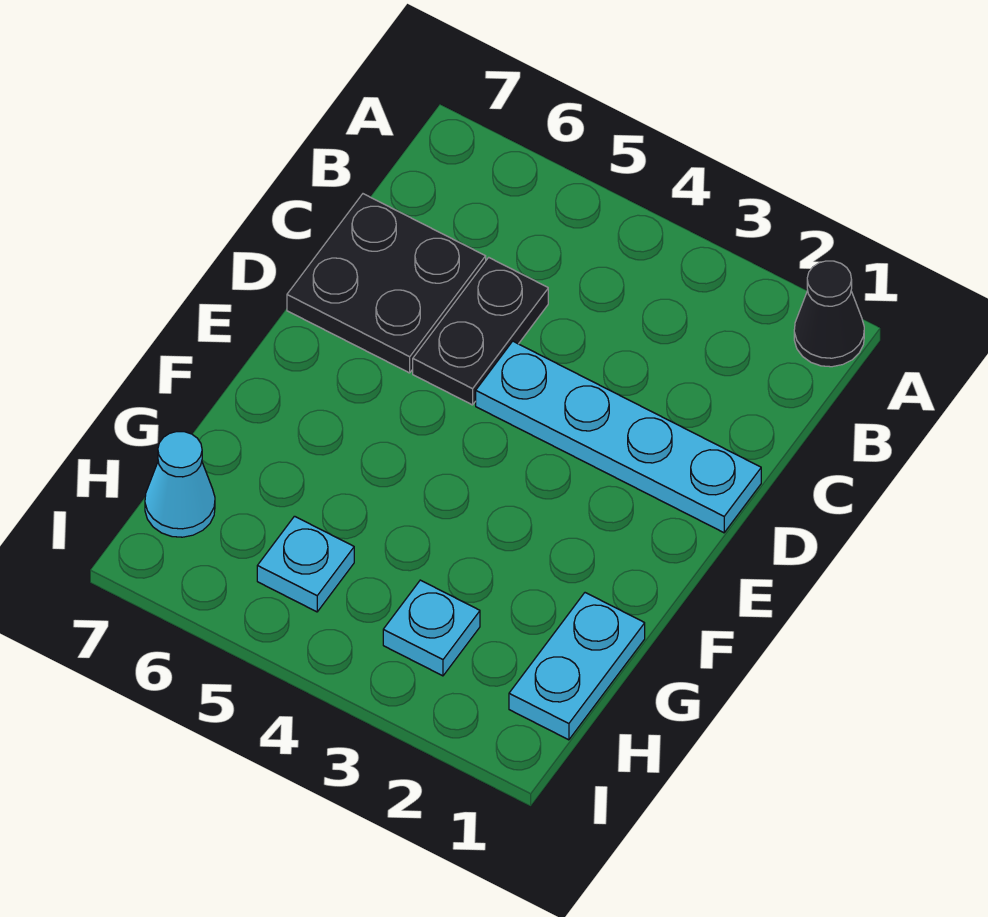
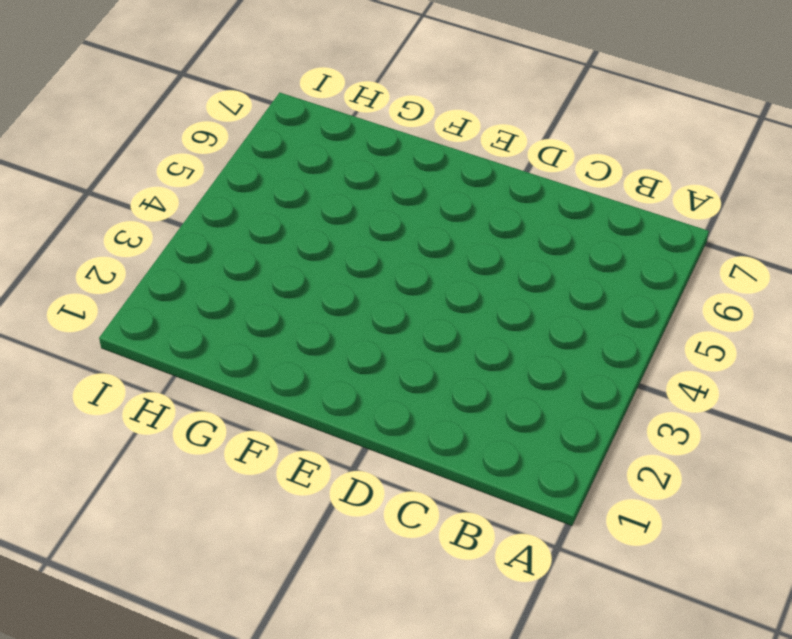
none -> black cone A1 level 1
none -> black plate C5:D5 level 1

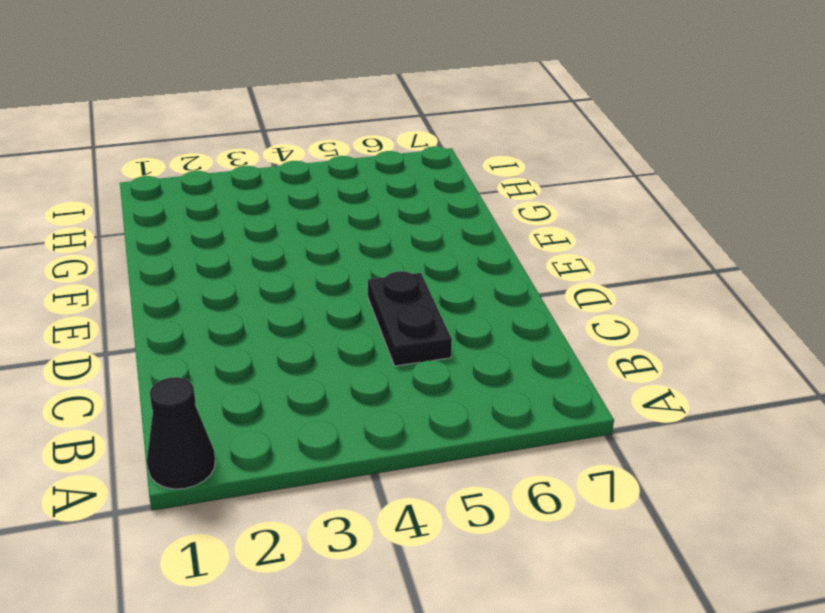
none -> black plate C6:D7 level 1
none -> cyan plate D1:D4 level 1

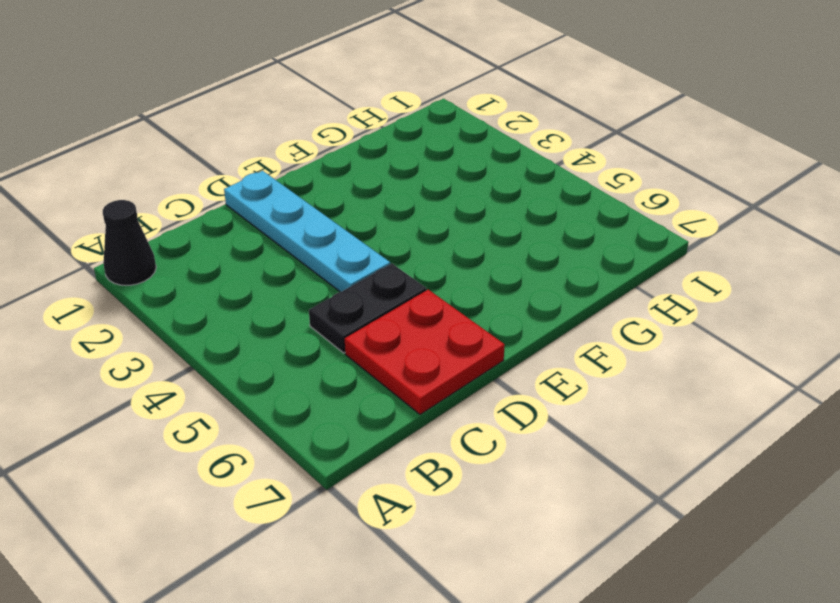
red plate C6:D7 level 1 -> black plate C6:D7 level 1
none -> cyan plate G1:H1 level 1
none -> cyan plate H3 level 1

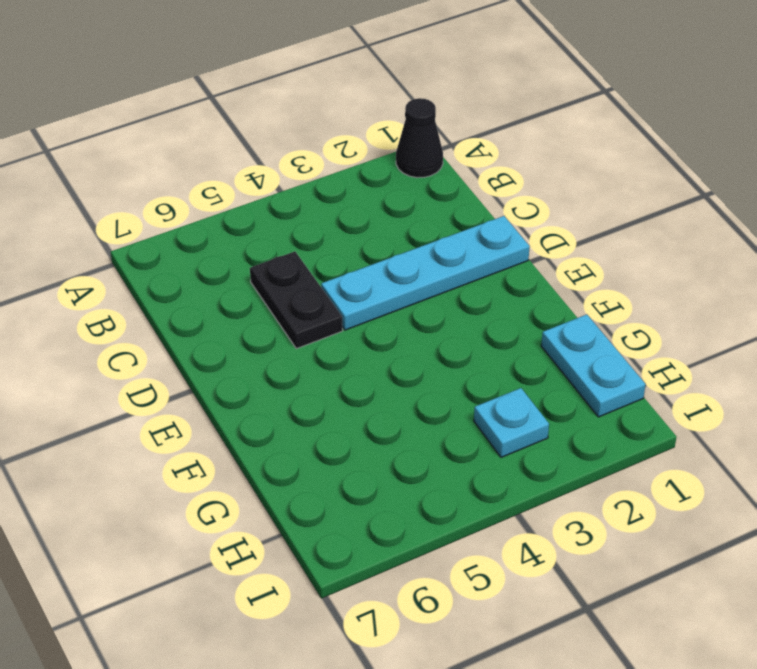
none -> black plate C6:D7 level 1
none -> cyan plate H5 level 1

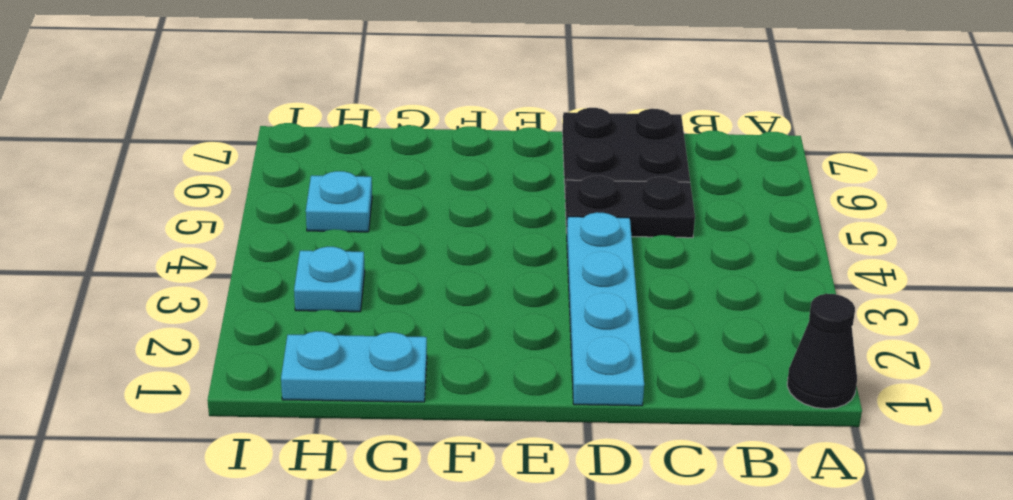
none -> cyan cone H7 level 1

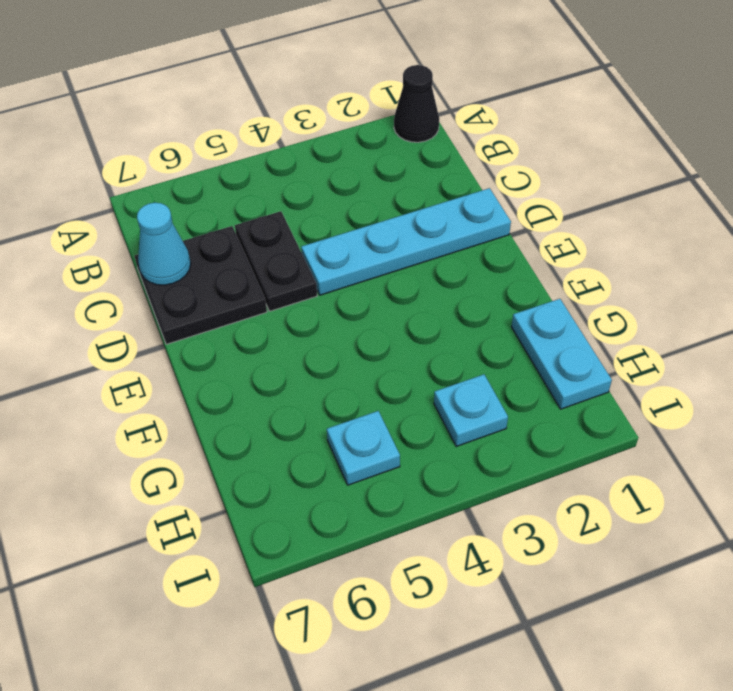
cyan cone C7 level 2 -> cyan cone H7 level 1

